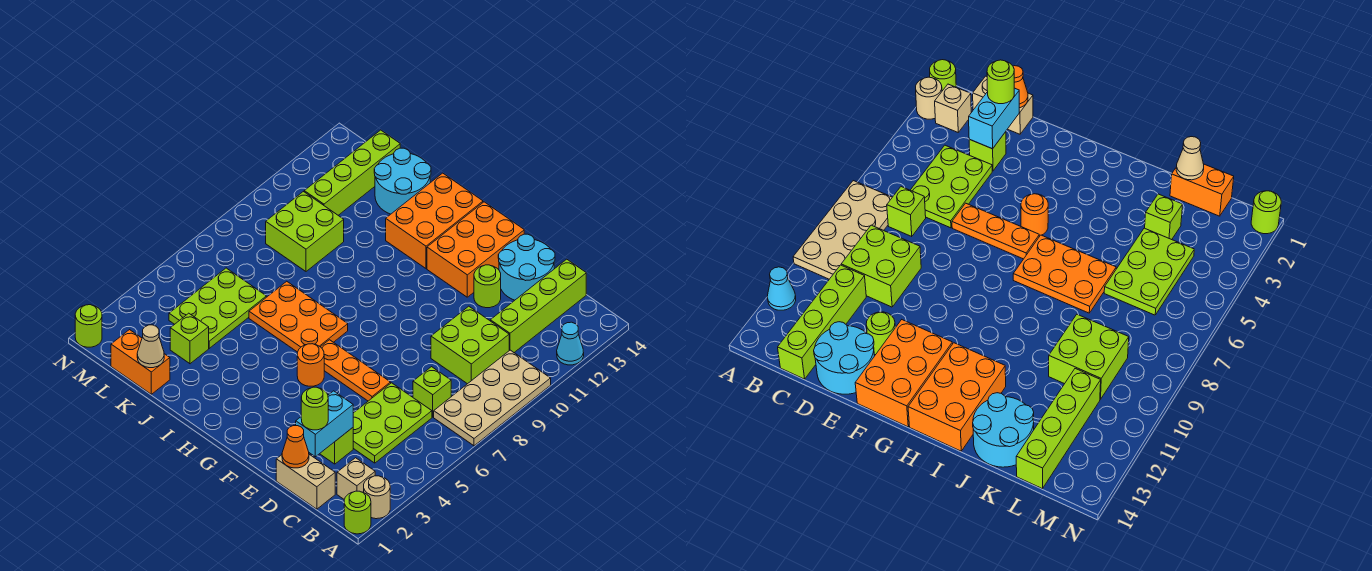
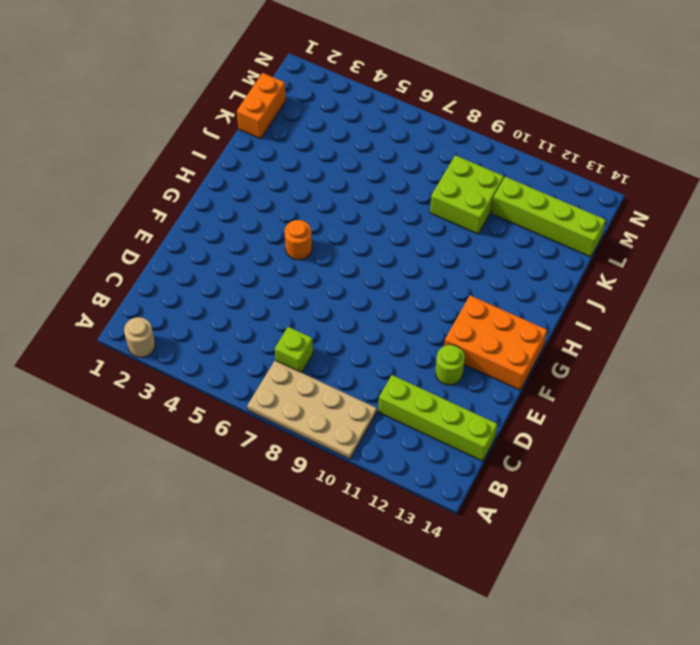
none -> lime round brick A1 level 1
none -> cyan cone A12 level 1
none -> tan brick B2 level 1

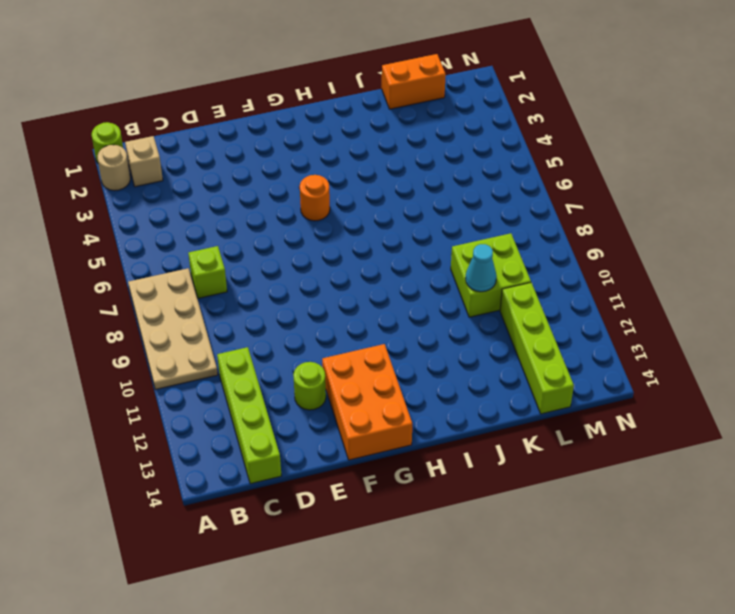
cyan cone K10 level 2 -> cyan cone A12 level 1
none -> tan brick C1:D1 level 1
none -> lime plate C4:D6 level 1
none -> lime brick C9:D10 level 1

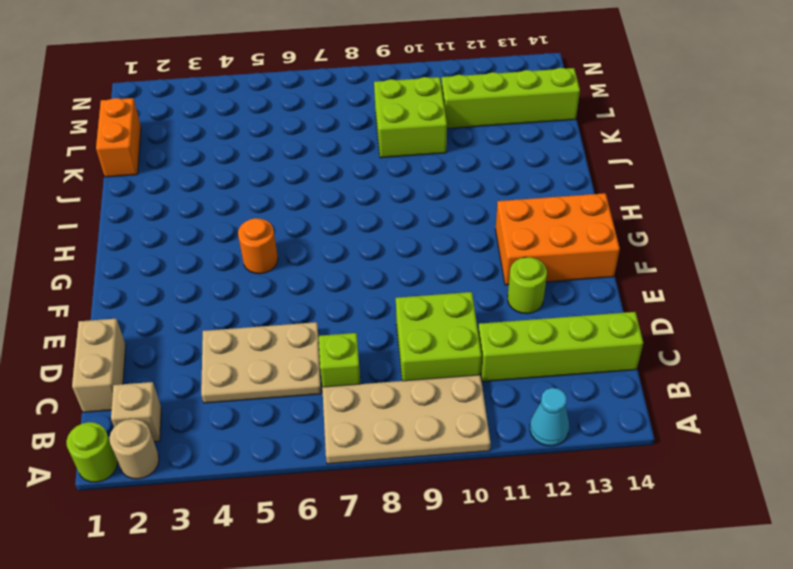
tan plate C4:D6 level 1 -> lime plate C4:D6 level 1
none -> lime brick D3 level 1
none -> cyan round brick D13:E14 level 1
none -> orange plate E6:G6 level 1

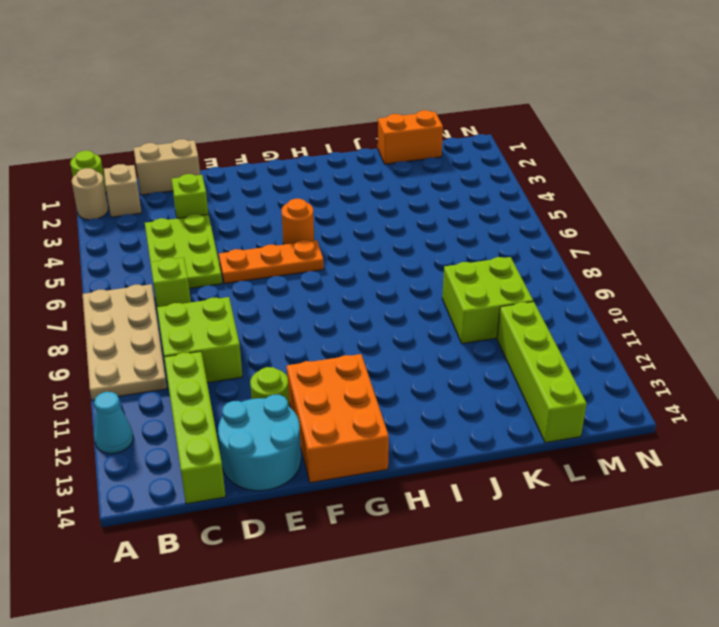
none -> orange plate H6:J7 level 1
none -> orange brick H12:I14 level 1
none -> cyan round brick J13:K14 level 1

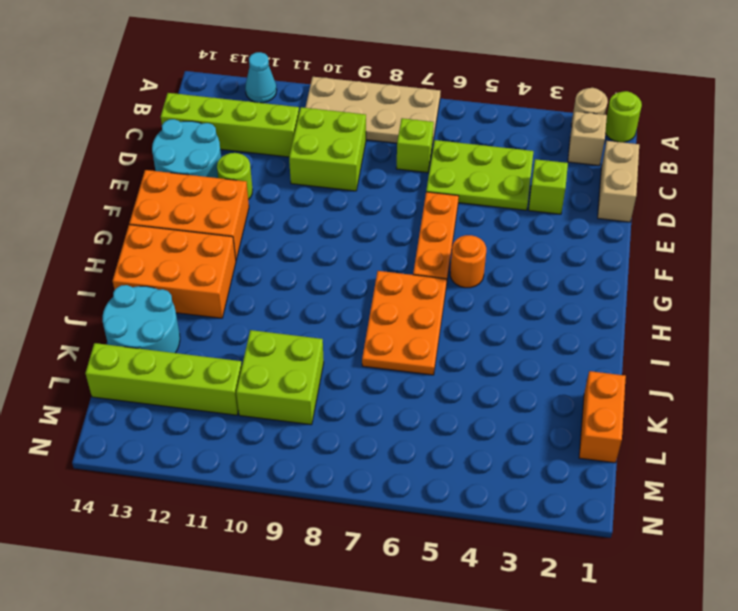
none -> lime brick K3 level 1
none -> lime plate K4:L6 level 1
none -> lime round brick N1 level 1

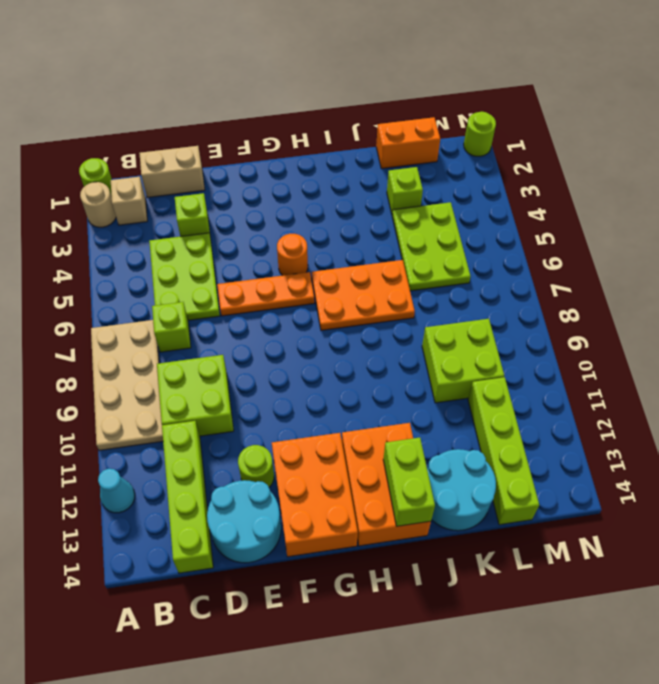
lime brick I13:I14 level 2 -> none
none -> orange cone D1 level 2
none -> cyan brick D2:D3 level 2
none -> tan cone K1 level 2

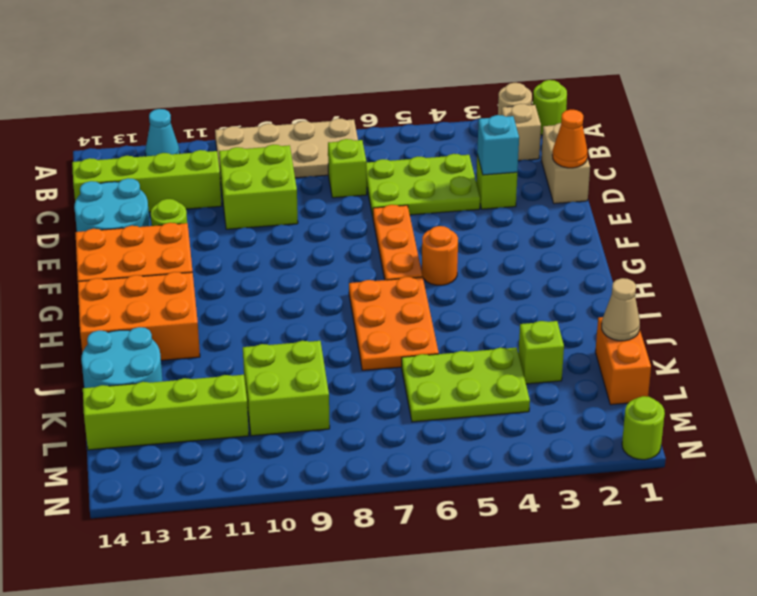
cyan brick D3 level 2 -> cyan brick D2:D3 level 2
none -> lime round brick D2 level 3

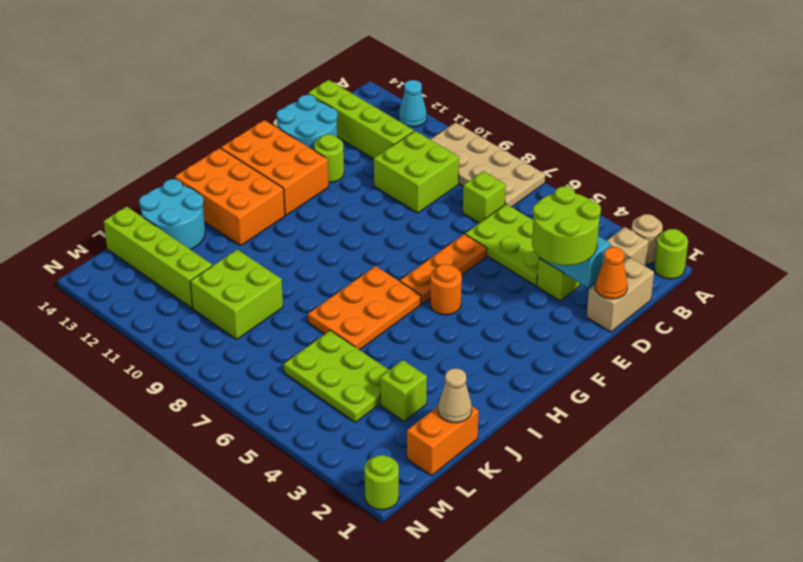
lime round brick D2:E3 level 3 -> lime round brick D2 level 3

